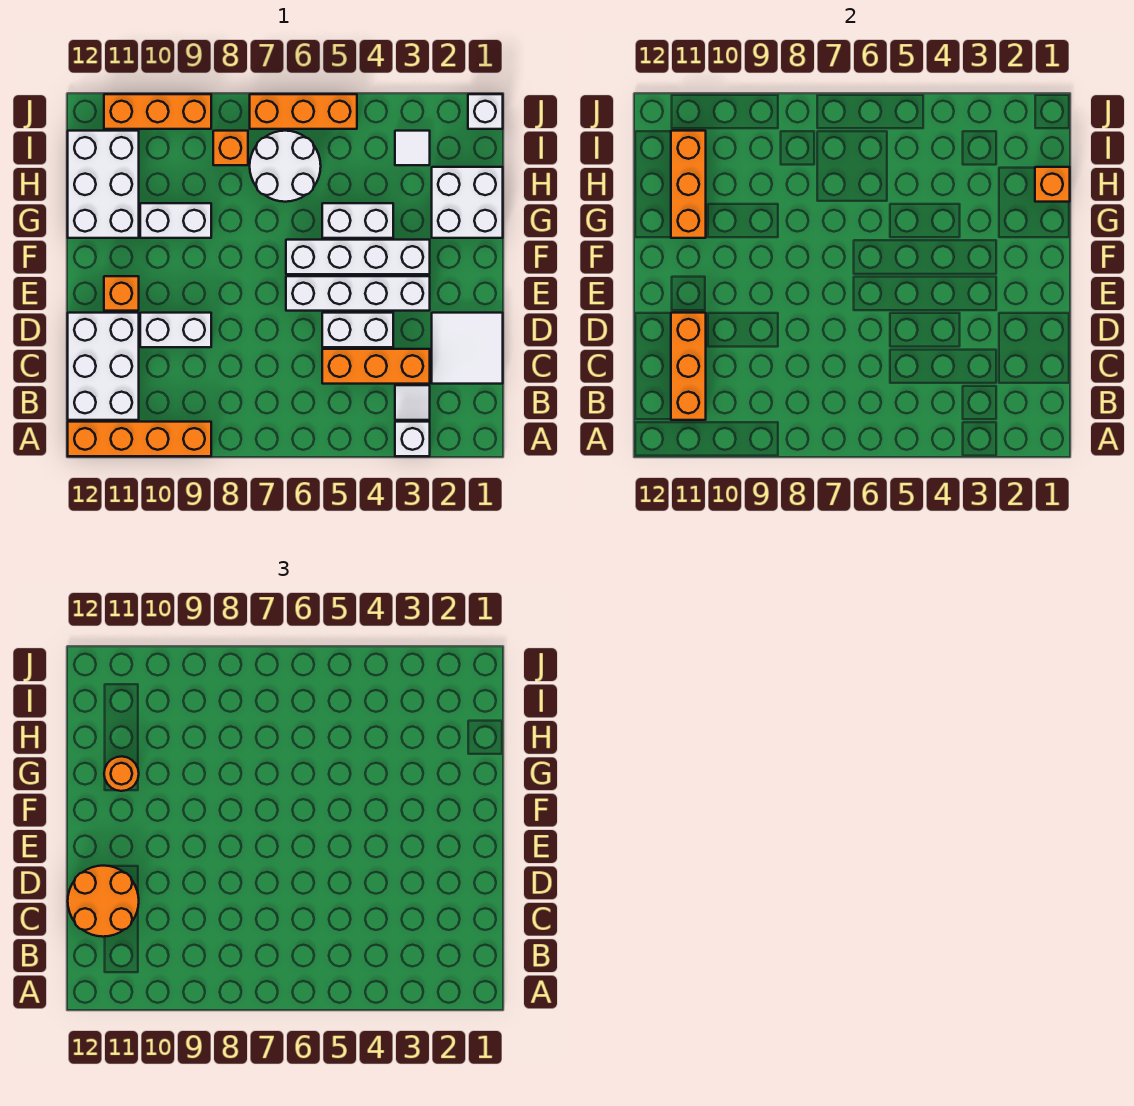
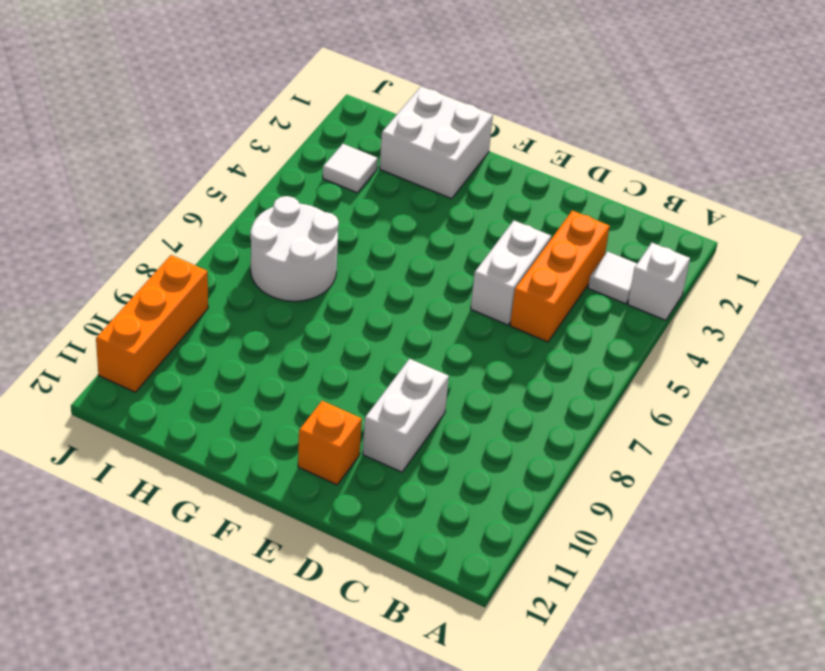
none -> orange brick A9:A12 level 1
none -> white brick B11:D12 level 1
none -> white tile C1:D2 level 1

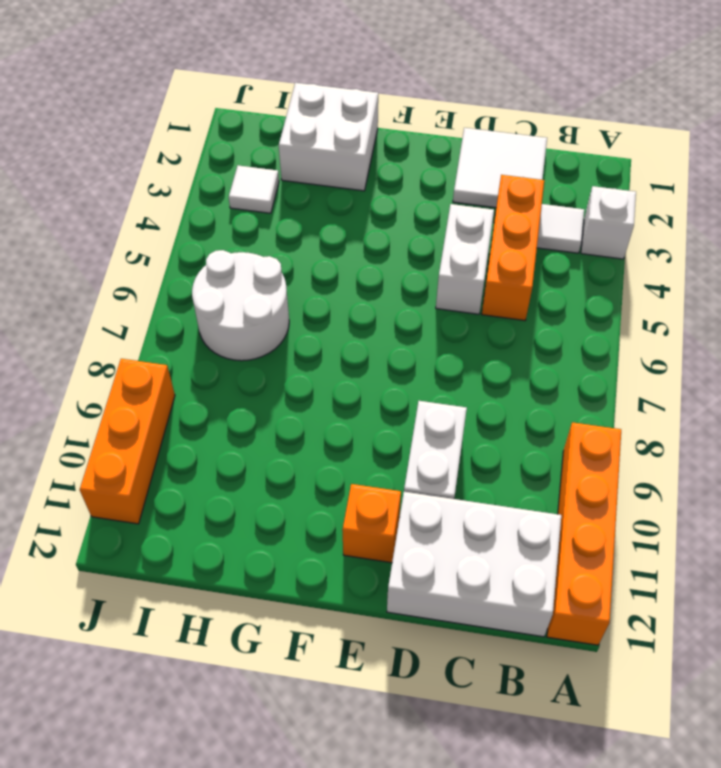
none -> white brick E3:E6 level 1
none -> white brick F3:F6 level 1
none -> white brick G4:G5 level 1

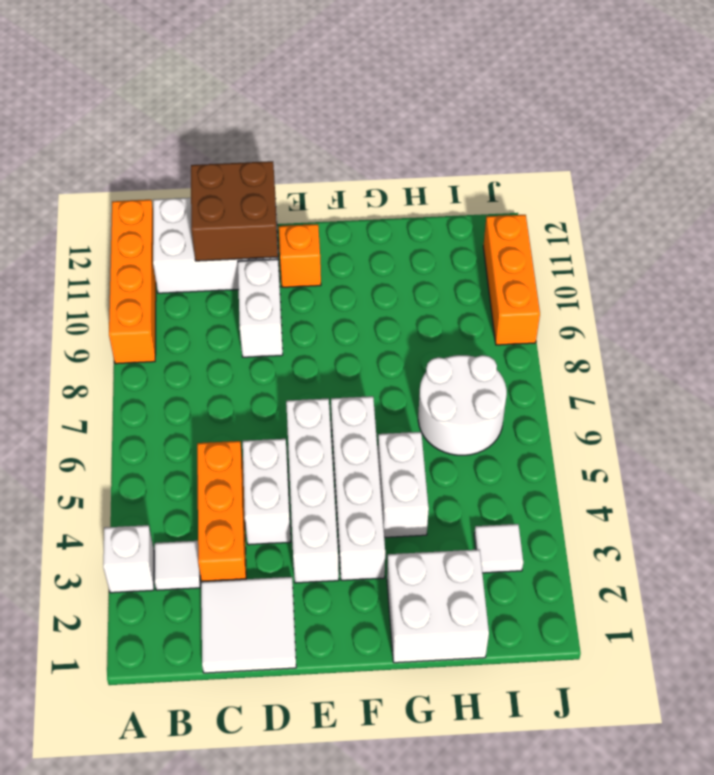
brown brick C11:D12 level 2 -> orange brick B11:D11 level 2
none -> white brick G9:G10 level 1
none -> white brick G11:I12 level 1
none -> orange brick I8 level 1

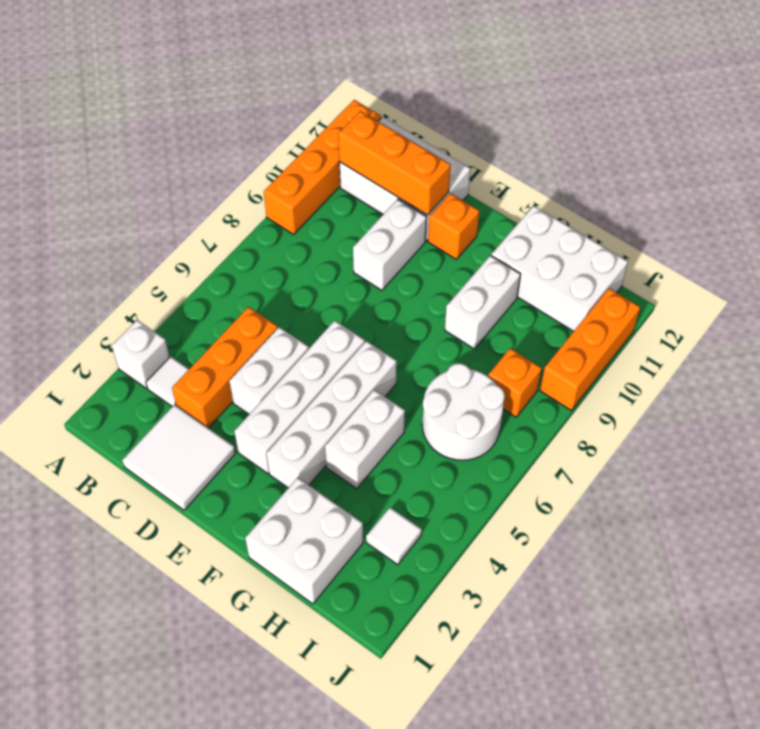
none -> white brick J1 level 1
none -> orange brick J5:J7 level 1
none -> orange brick G11:I11 level 2

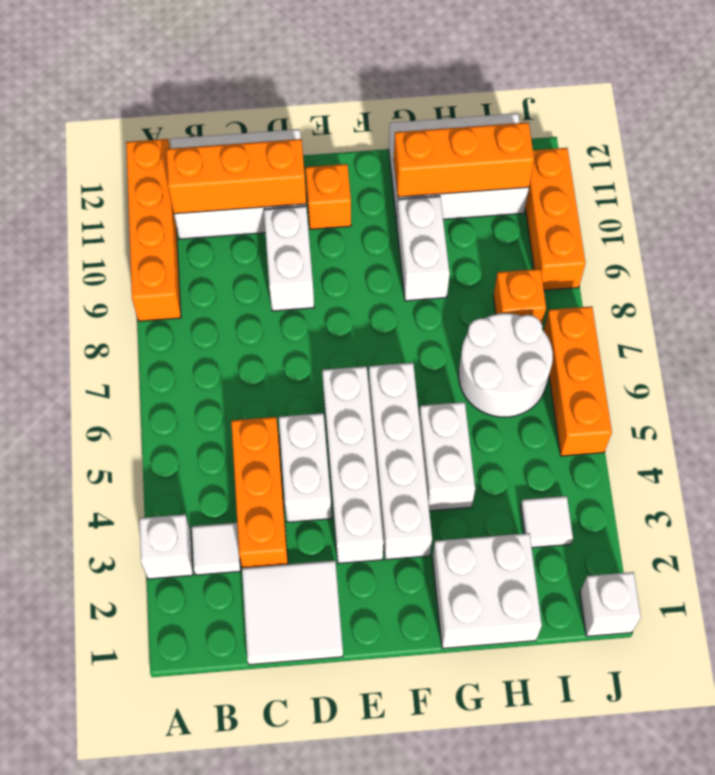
none -> orange brick H1 level 2
none -> orange round brick C11:D12 level 3
none -> orange round brick G11 level 3

